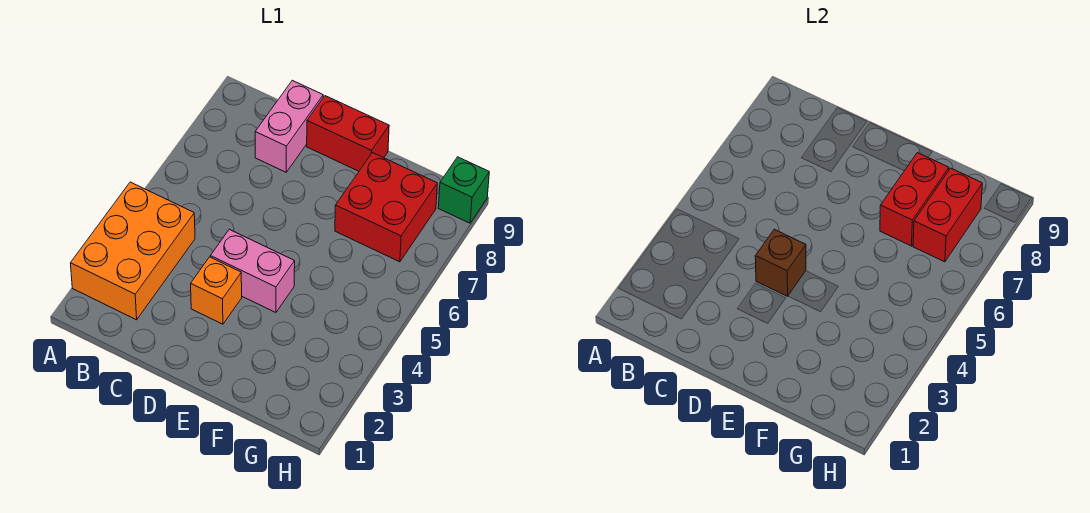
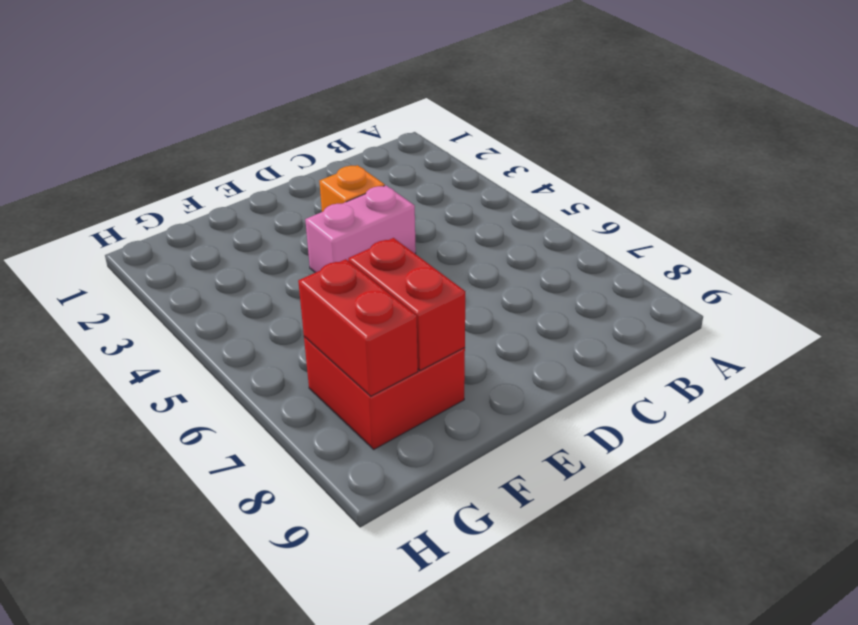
none -> orange brick A2:B4 level 1
none -> pink brick C8:C9 level 1

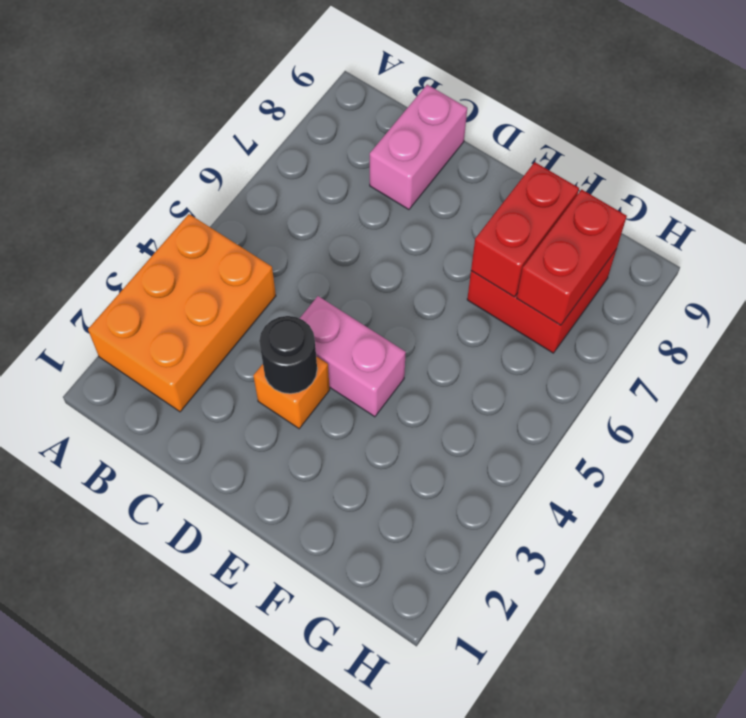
black round brick D3 level 2 -> none
none -> red brick D9:E9 level 1
none -> green brick H9 level 1

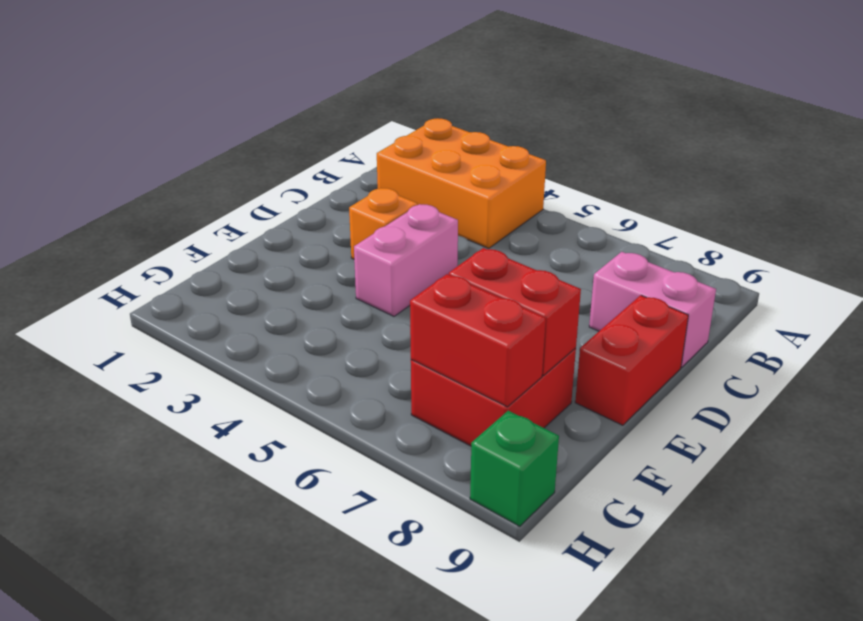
none -> brown brick D4 level 2

